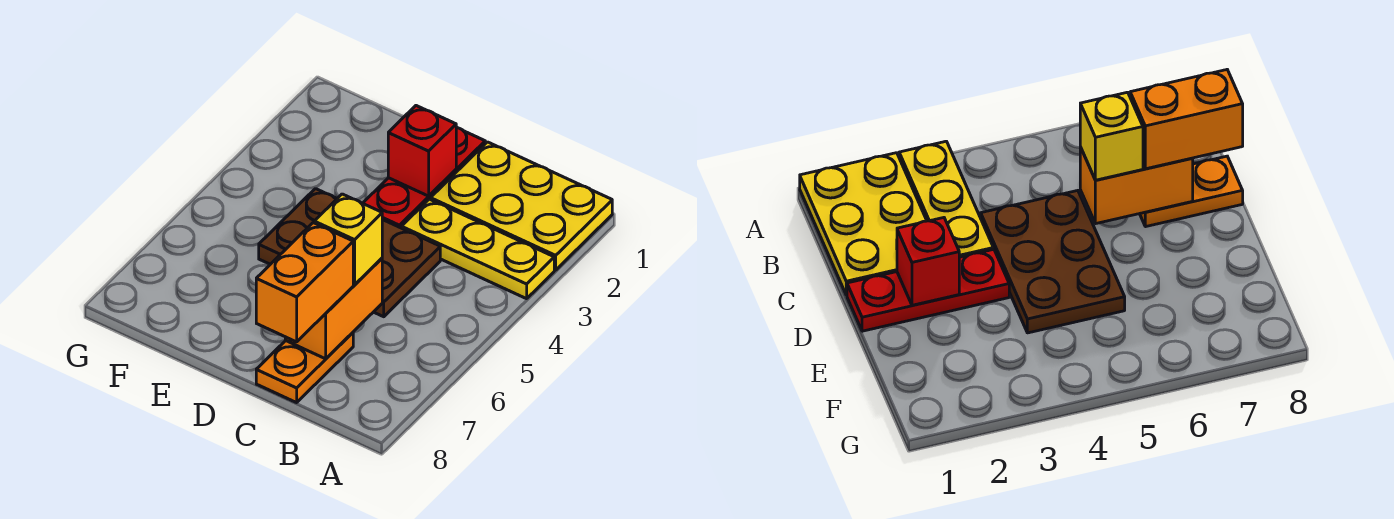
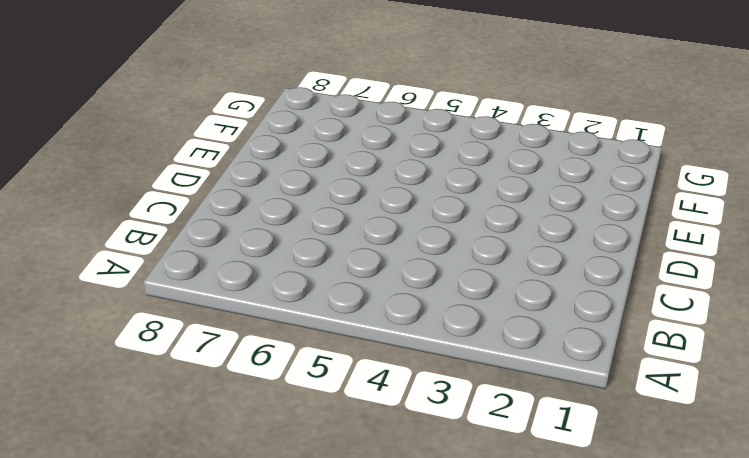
none -> yellow plate A1:C2 level 1
none -> yellow plate A3:C3 level 1

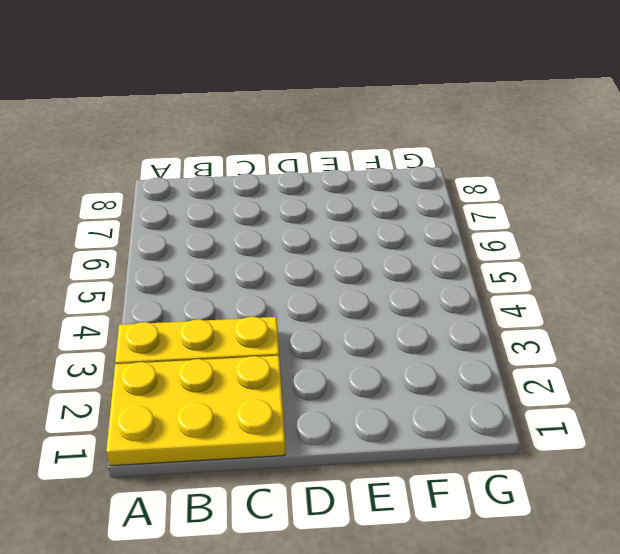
none -> brown plate C4:E5 level 1
none -> orange plate C7:C8 level 1

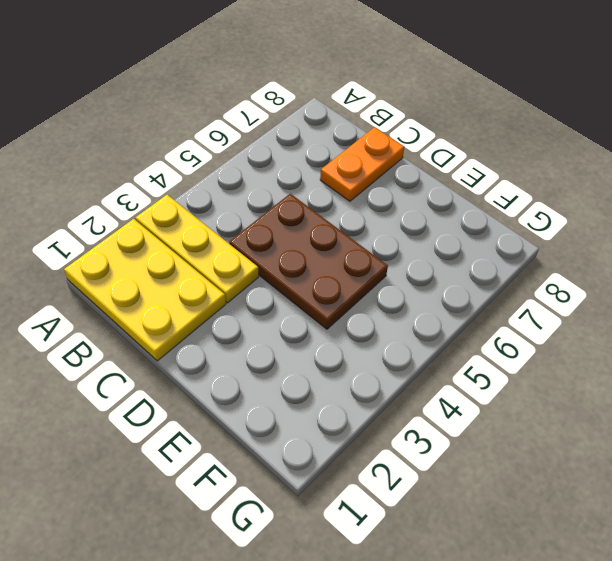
none -> red plate D1:D3 level 1
none -> orange brick C6:C7 level 2

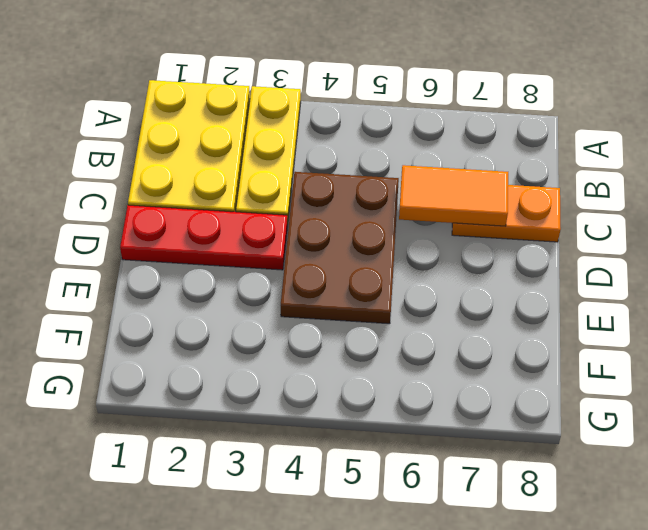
orange tile C6:C7 level 2 -> orange brick C6:C7 level 2
none -> red brick D2 level 2
none -> yellow brick C6 level 3

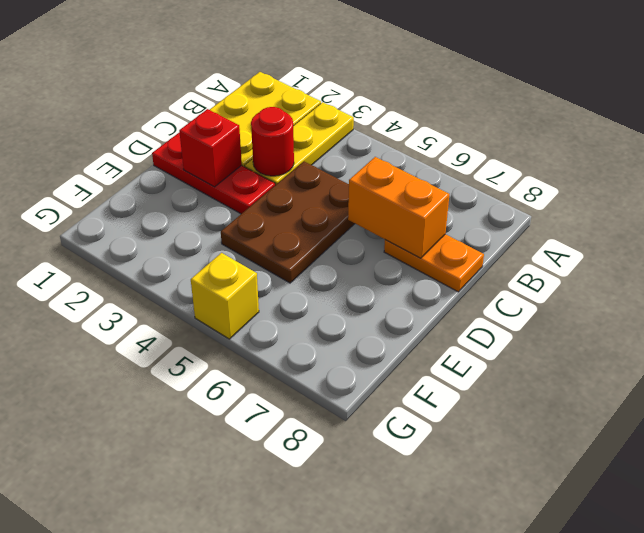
red round brick C3 level 2 -> none
yellow brick G5 level 1 -> yellow brick C6 level 3
none -> orange brick C7:C8 level 3

